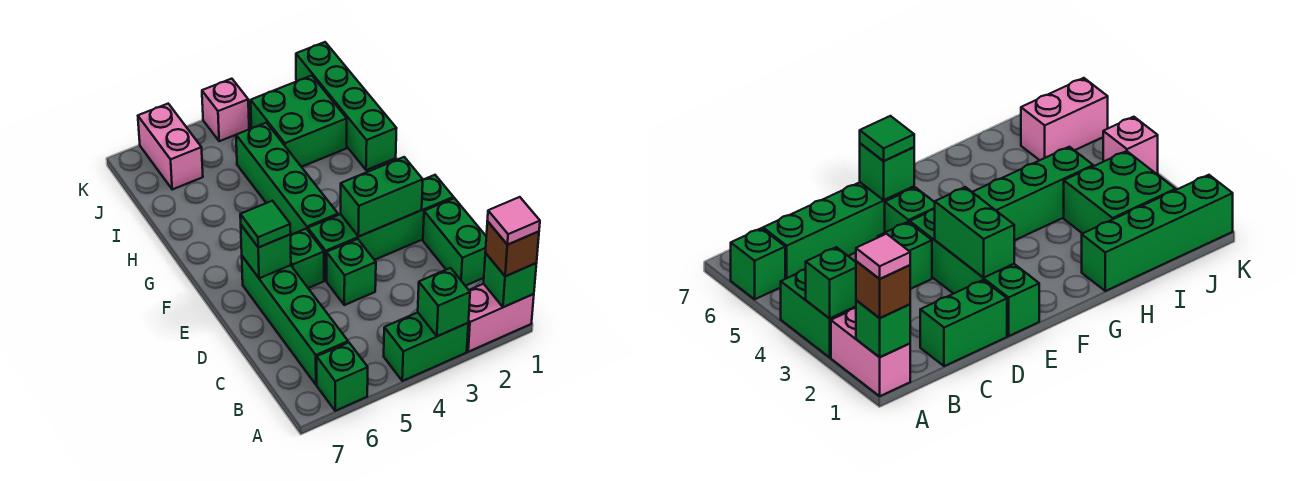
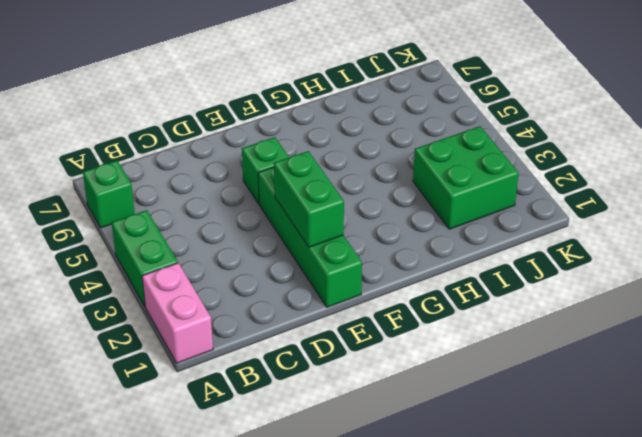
none -> green brick B6:E6 level 1
none -> green brick C1:D1 level 1
none -> green brick D4 level 1

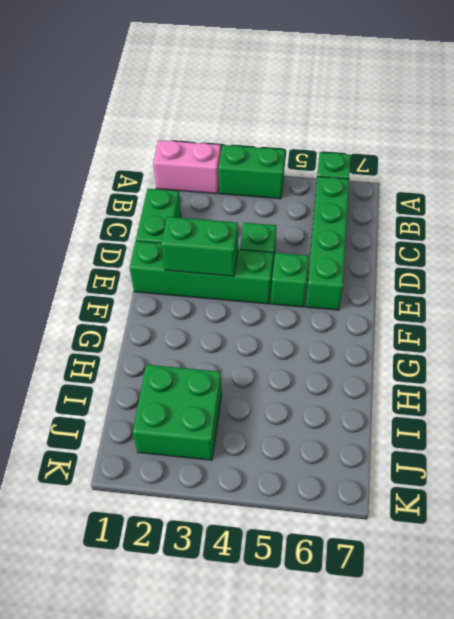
none -> green brick F4:I4 level 1
none -> green brick H1:K1 level 1
none -> pink brick J6:K6 level 1

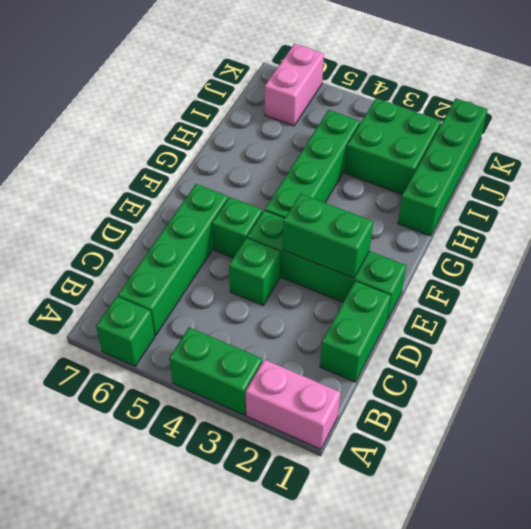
none -> pink brick K4 level 1
none -> green brick A1 level 2
none -> green brick A3 level 2

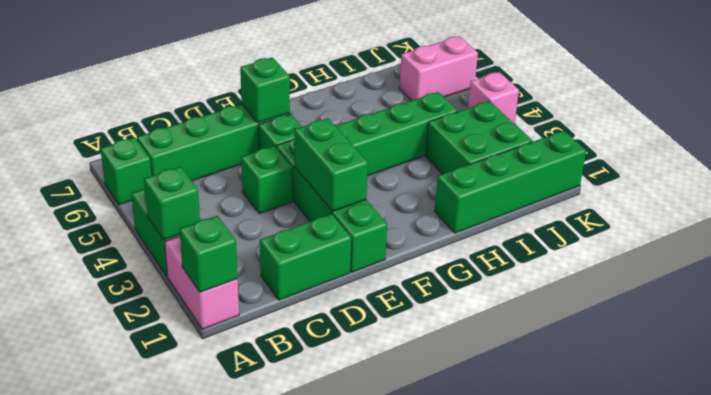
none -> brown brick A1 level 3
none -> green tile E6 level 3
none -> pink tile A1 level 4

